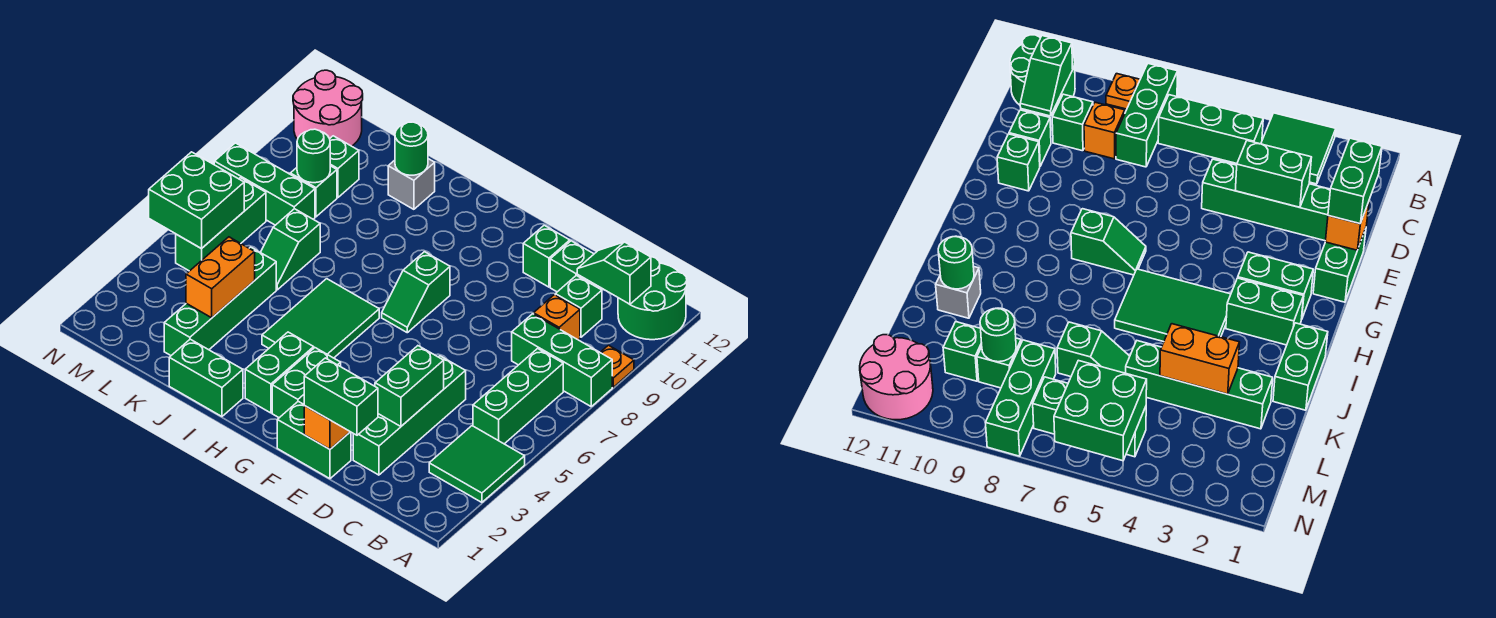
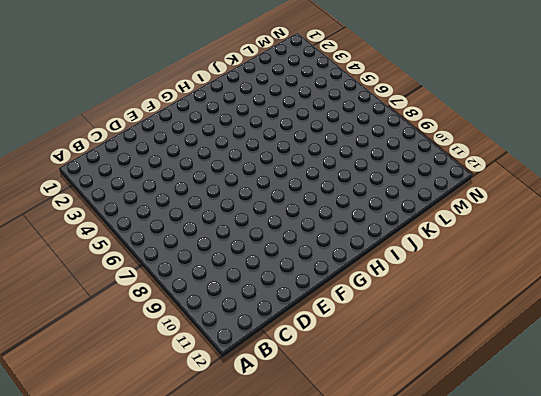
none -> green tile A3:B4 level 1
none -> green brick A8:C8 level 1
none -> orange plate A9 level 1
none -> green round brick A11:B12 level 1

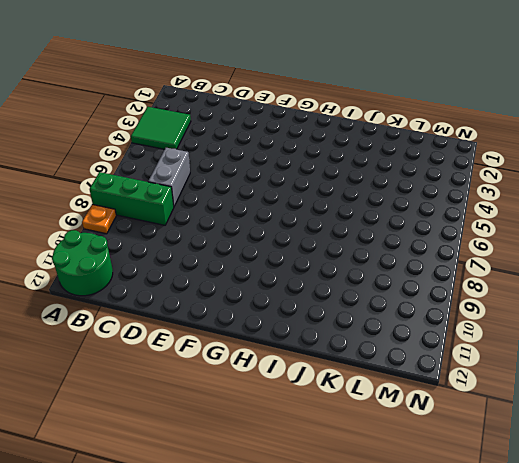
grey brick C6:C7 level 1 -> none
none -> green brick B5:B7 level 1
none -> orange brick C9 level 1
none -> green brick C10 level 1
none -> green brick D2:D5 level 1

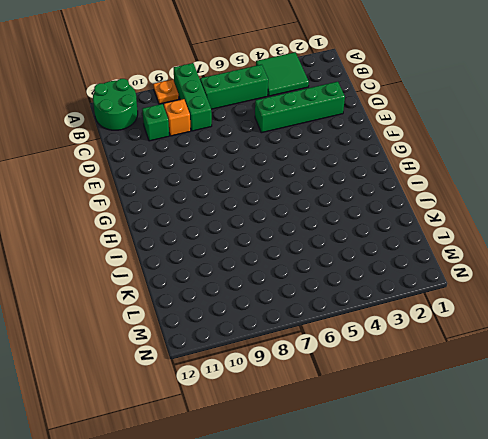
none -> green brick D11 level 1
none -> green brick E1:F1 level 1
none -> green brick E11 level 1
none -> green brick G2:G3 level 1

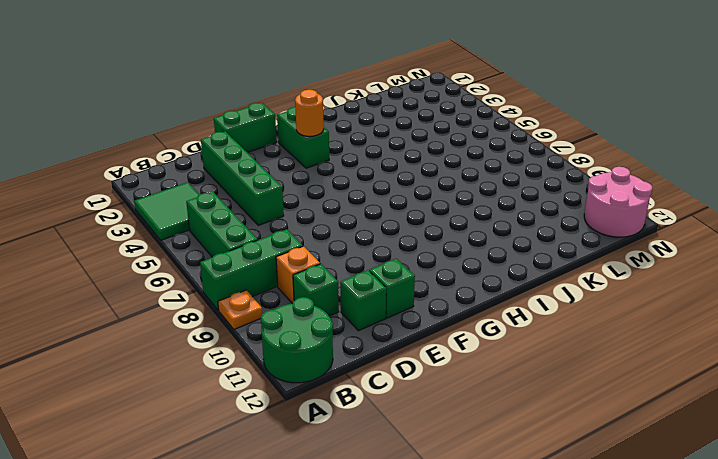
orange round brick G3 level 2 -> none
none -> green slope G7:G8 level 1 top 8
none -> green brick H2:H3 level 1
none -> green tile H4:I6 level 1
none -> green brick I1:J1 level 1

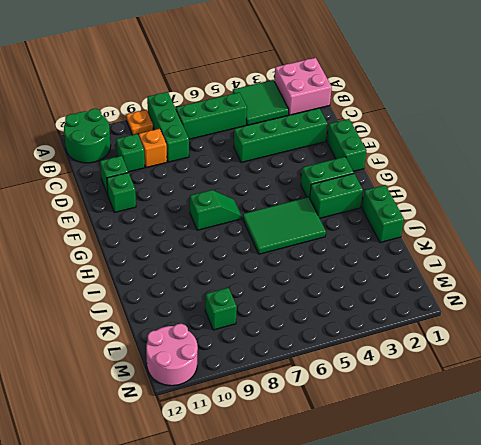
pink brick A1:B2 level 1 -> none
none -> grey brick J11 level 1
none -> green brick K2:K5 level 1
none -> green slope K6:K7 level 1 top 7
none -> green brick L8:N8 level 1

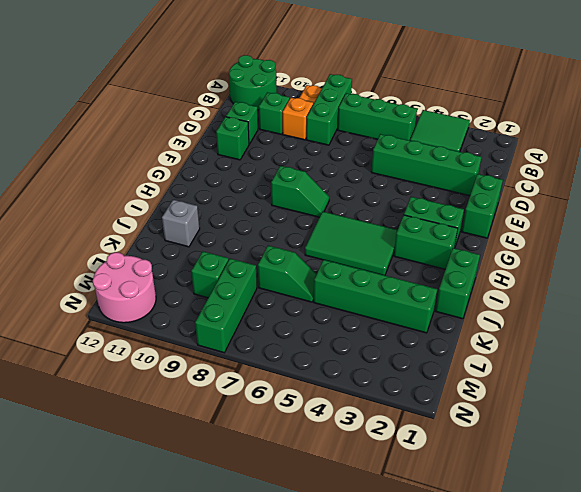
none -> green brick L10 level 1
none -> green brick M5:M7 level 1
none -> green slope B11:C11 level 2 top B
none -> green brick D3:D4 level 2

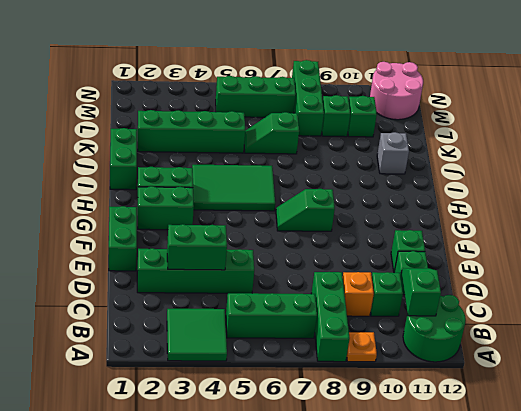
none -> orange brick E1 level 2
none -> green round brick J11 level 2
none -> orange brick K3:K4 level 2
none -> green round brick L9 level 2

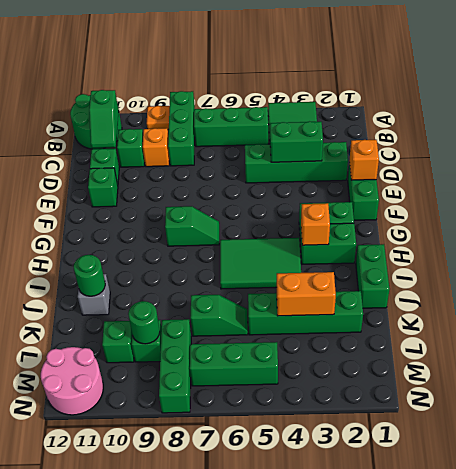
orange brick H3 level 2 -> none
none -> green brick M5:N6 level 2
none -> green brick D1:E1 level 3

